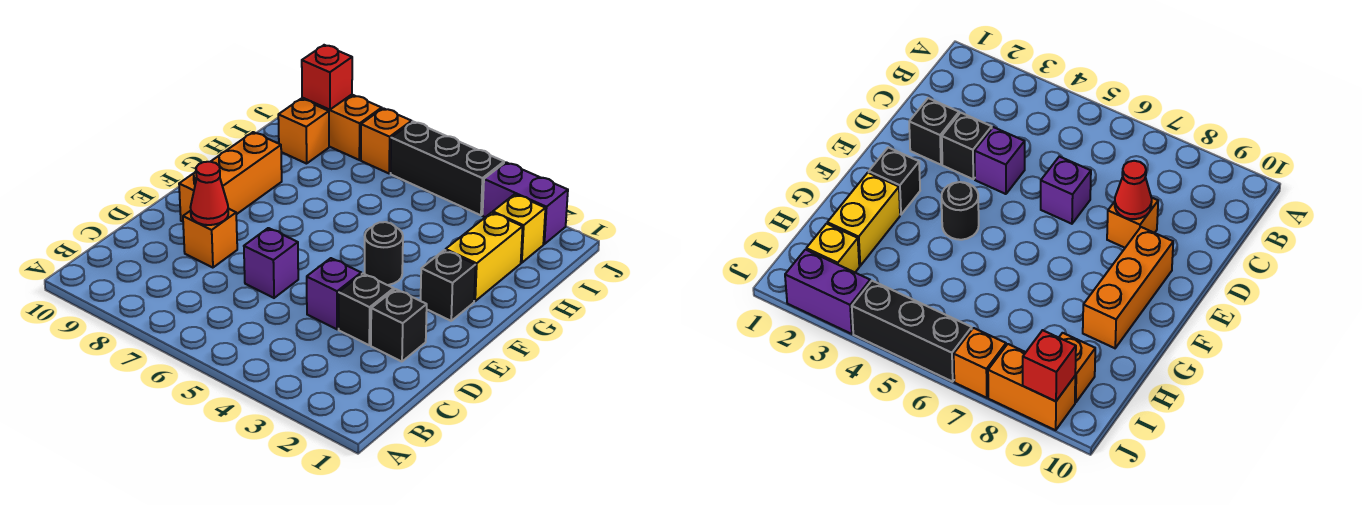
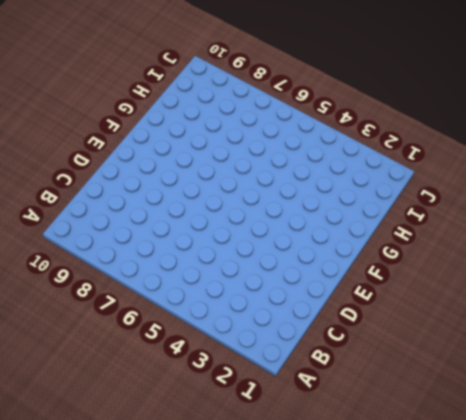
none -> black brick D2 level 1
none -> black brick D3 level 1
none -> purple brick D4 level 1

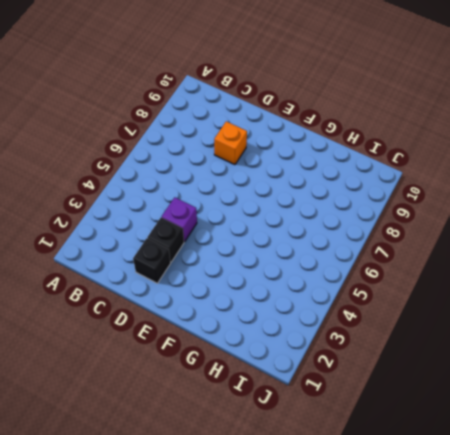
none -> purple brick D6 level 1
none -> orange brick E9:G9 level 1
none -> black brick F2 level 1

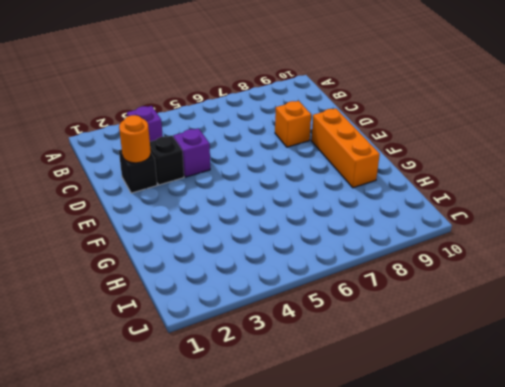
purple brick B3 level 1 -> purple brick D6 level 1
orange round brick D2 level 2 -> none
none -> black brick F2 level 1
none -> black round brick F4 level 1
none -> yellow brick G2:H2 level 1

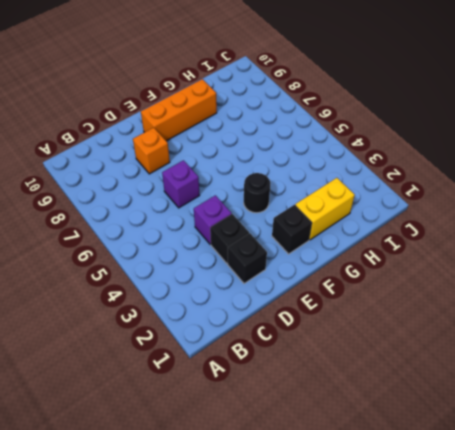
none -> yellow brick I2 level 1
none -> orange brick I9 level 1
none -> purple brick J2:J3 level 1

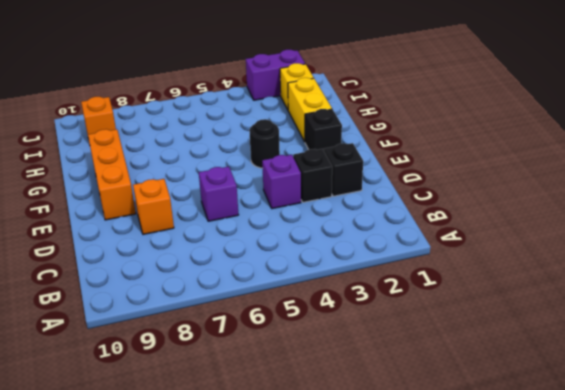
none -> black brick J4:J6 level 1
none -> orange brick J7 level 1
none -> orange brick J8:J9 level 1

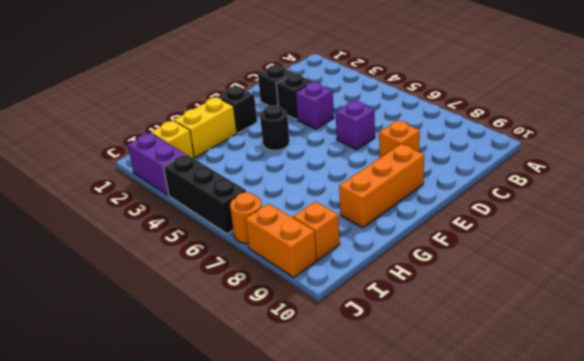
orange round brick J7 level 1 -> orange brick J7 level 1
none -> red cone D8 level 2
none -> red brick J9 level 2

